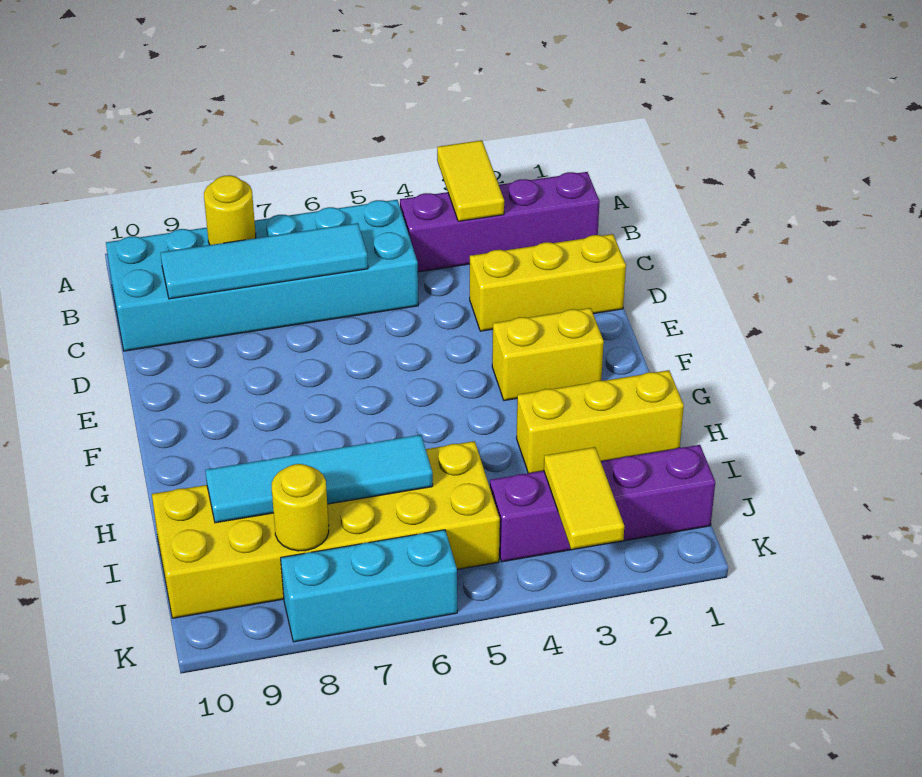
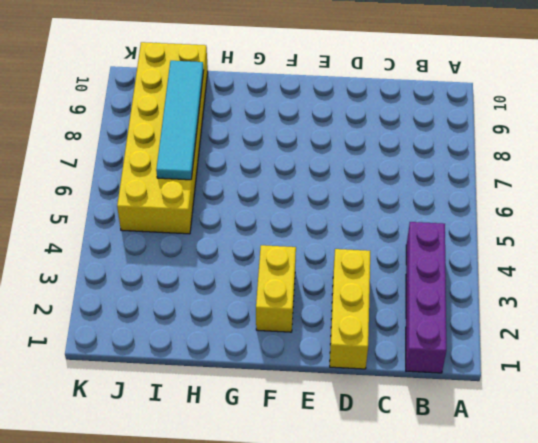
none -> cyan brick B5:C10 level 1
none -> yellow brick H1:H3 level 1
none -> purple brick J1:J4 level 1

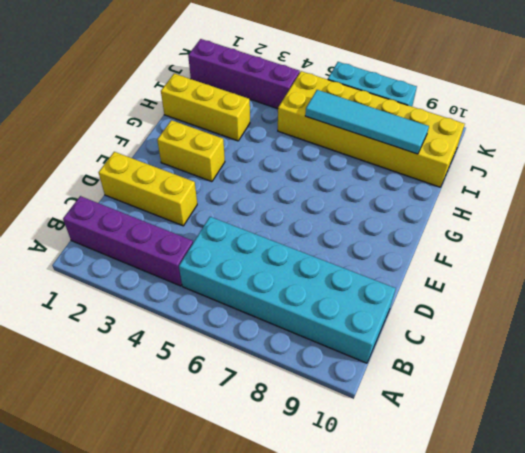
none -> yellow tile A3:B3 level 2
none -> yellow round brick B8 level 2
none -> cyan tile C6:C9 level 2

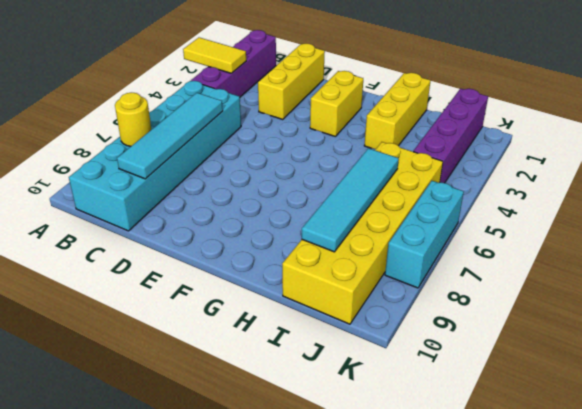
none -> yellow tile J3:K3 level 2
none -> yellow round brick J8 level 2

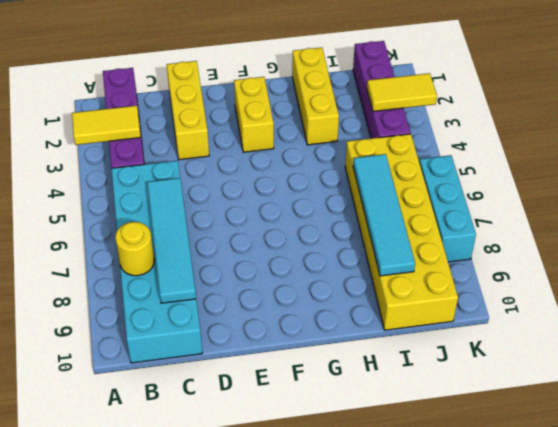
none -> yellow round brick J8 level 2

